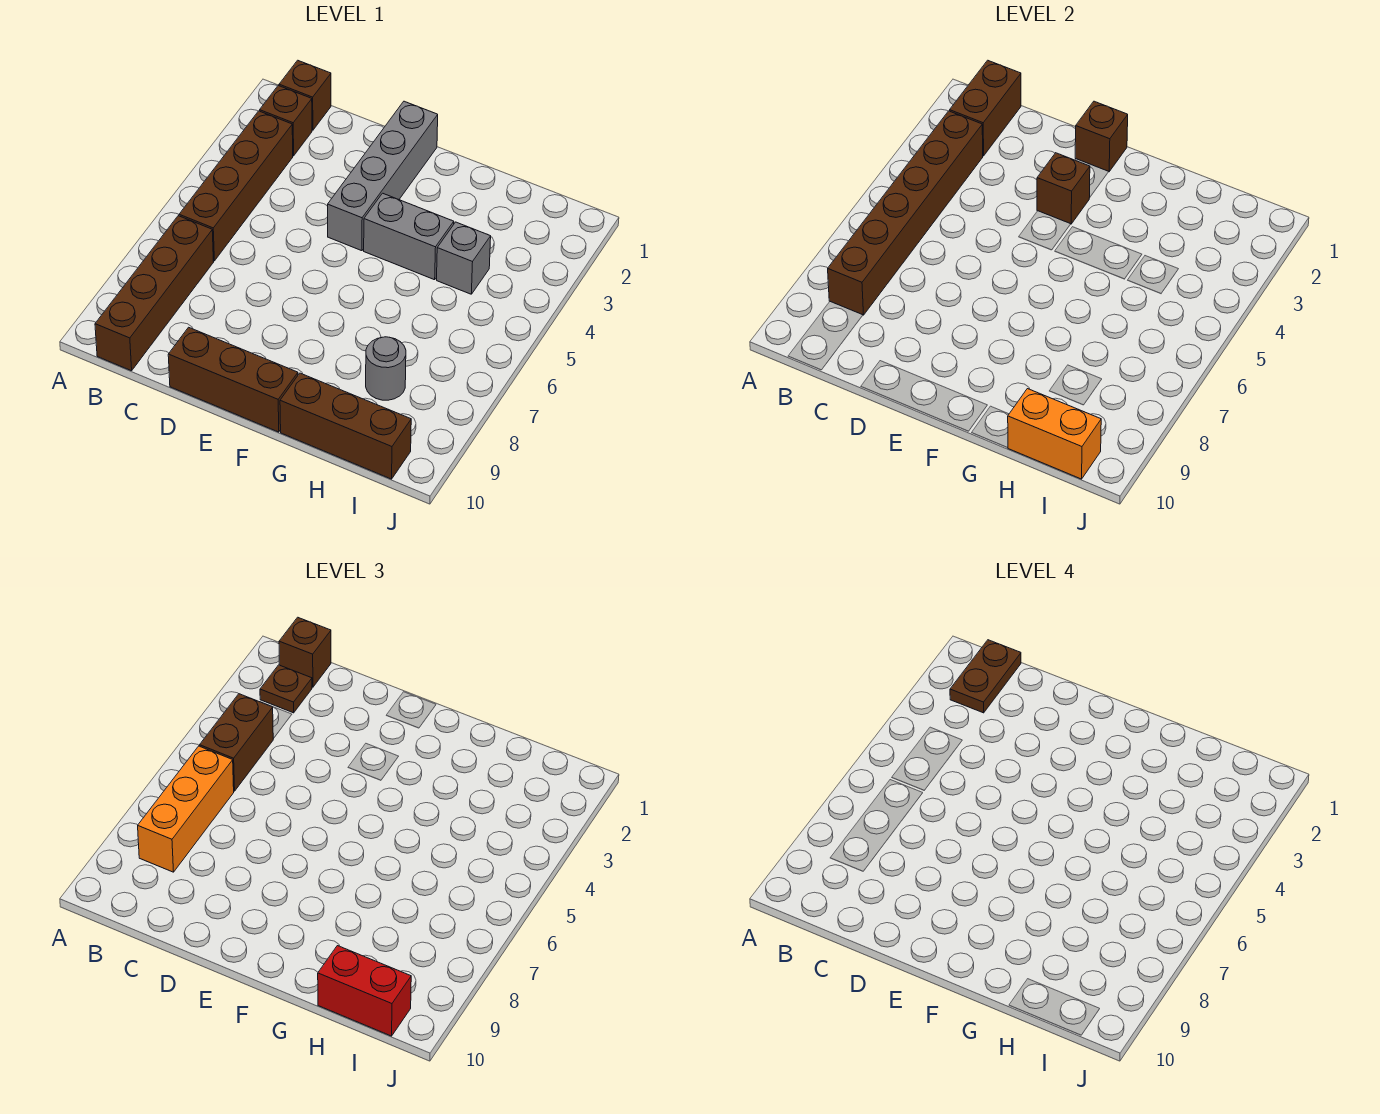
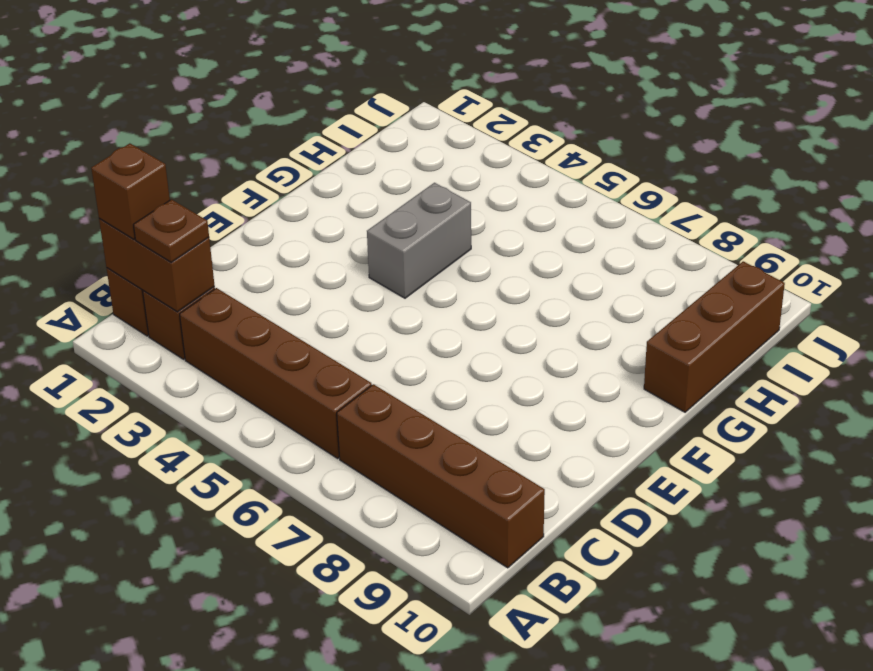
none -> brown brick D10:F10 level 1
none -> grey brick E1:E4 level 1
none -> grey brick H4 level 1

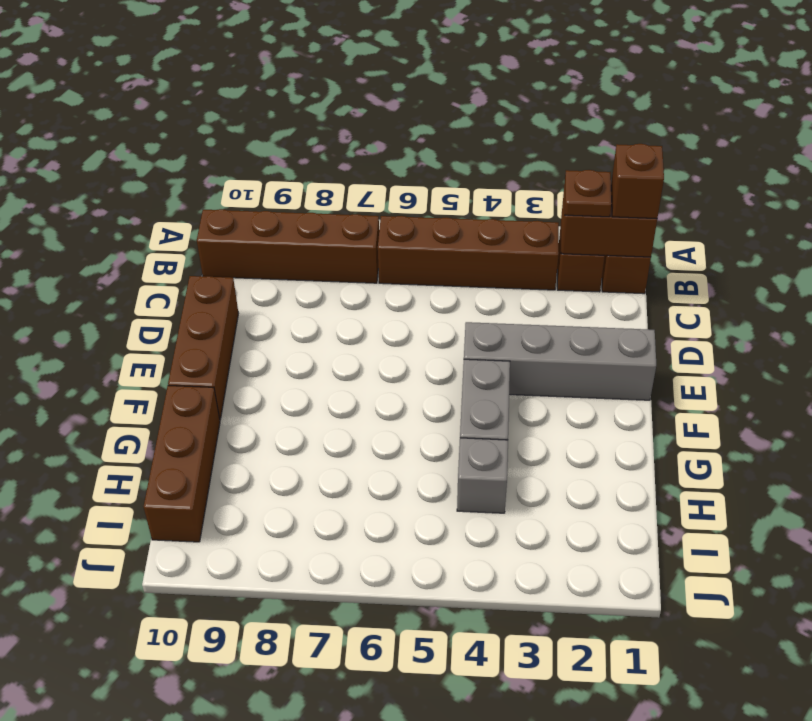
none -> grey round brick H8 level 1
none -> brown brick B3:B8 level 2
none -> brown brick E1 level 2

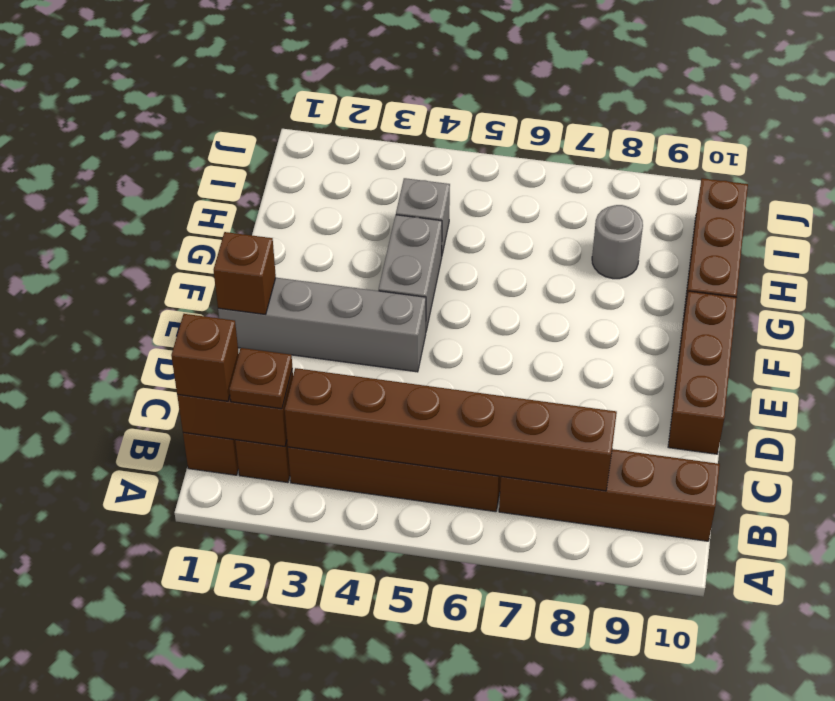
none -> brown brick E3 level 2
none -> orange brick H10:I10 level 2
none -> brown brick B4:B5 level 3

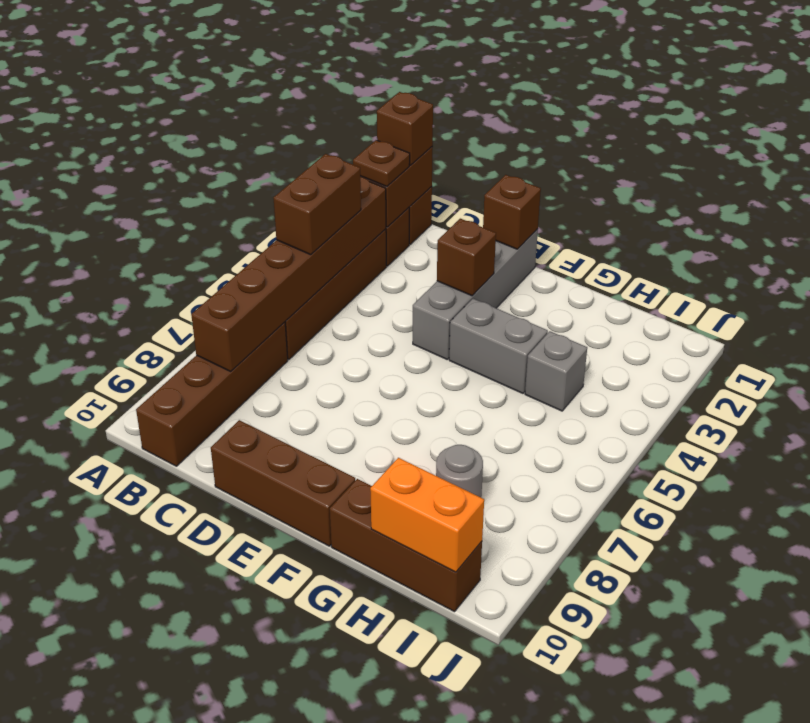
none -> orange brick B6:B8 level 3
none -> red brick H10:I10 level 3
none -> brown plate B1:B2 level 4

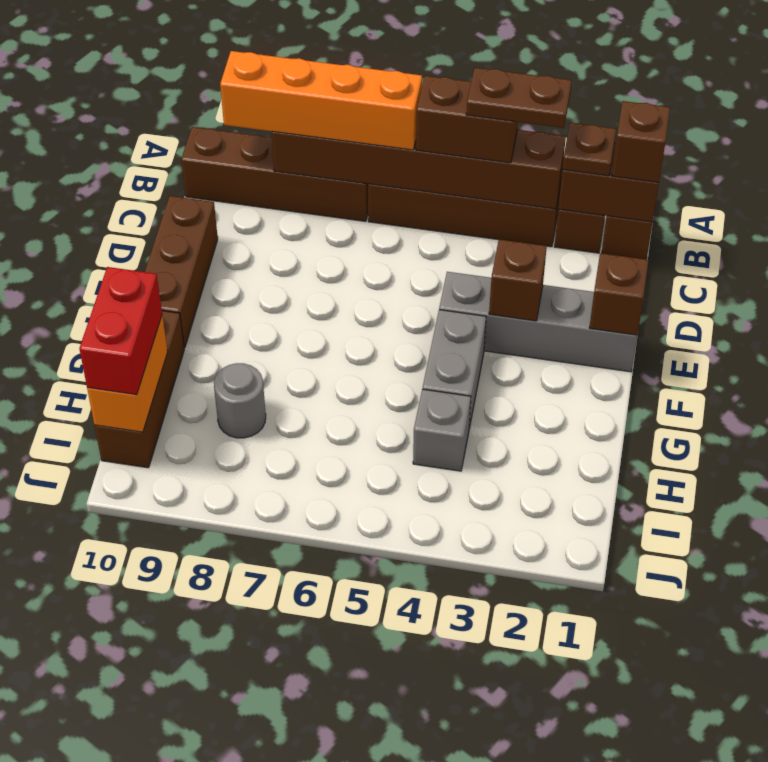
brown plate B3:B4 level 4 -> brown plate B1:B2 level 4
orange brick B6:B9 level 3 -> orange brick B6:B8 level 3

